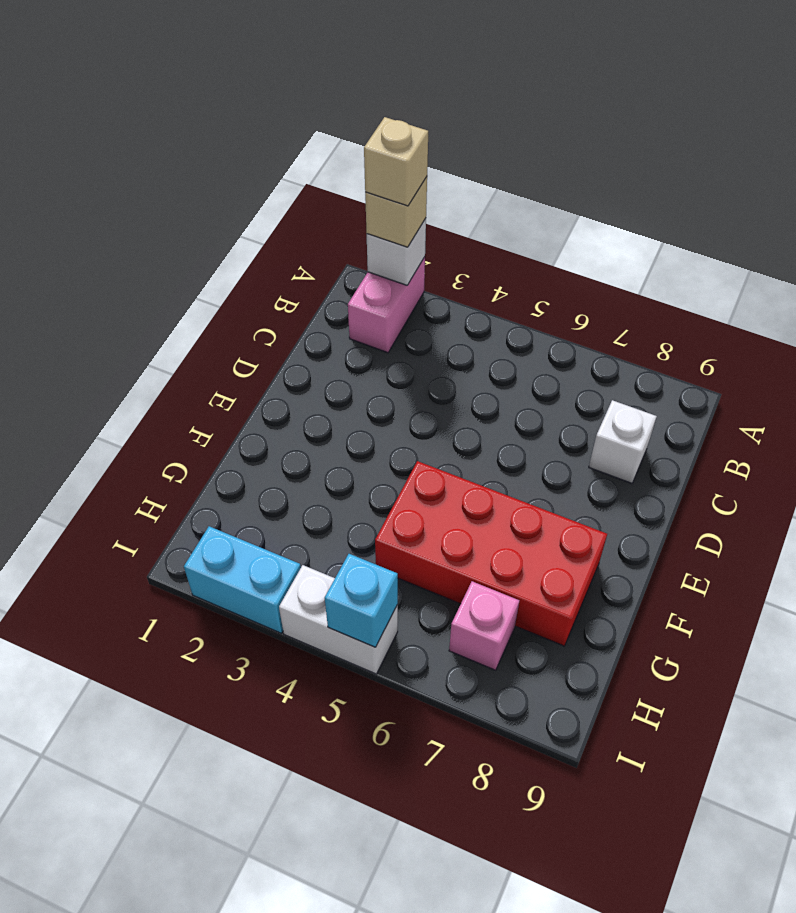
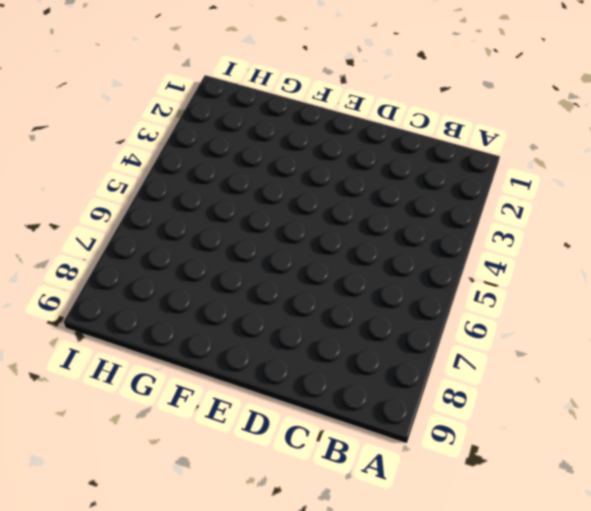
none -> pink brick A2:B2 level 1
none -> white brick C8 level 1

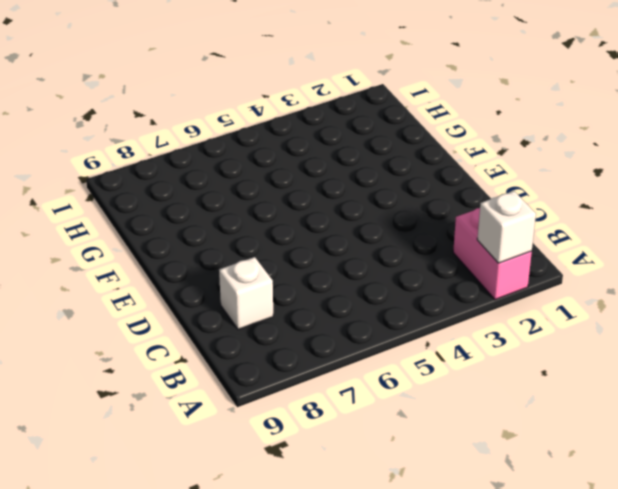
none -> red brick F5:G8 level 1
none -> pink brick H7 level 1

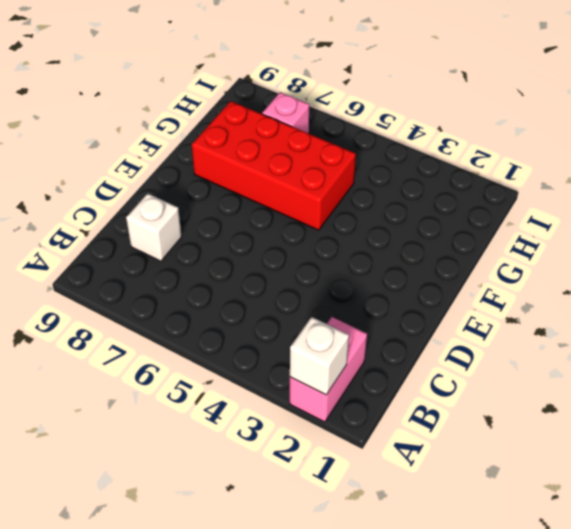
none -> cyan brick I2:I3 level 1
none -> white brick I4:I5 level 1

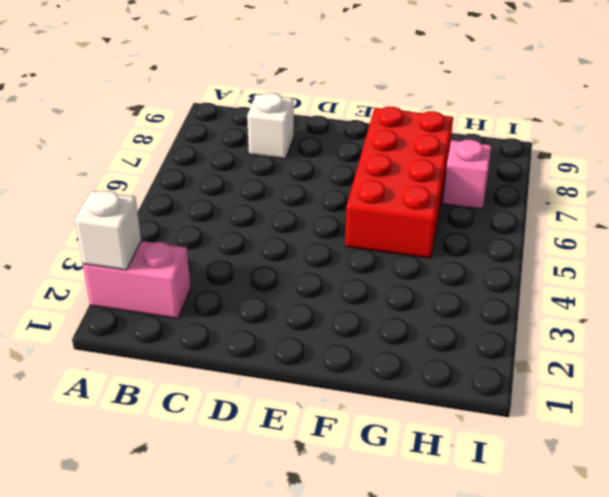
none -> cyan brick I2:I3 level 1
none -> white brick I4:I5 level 1

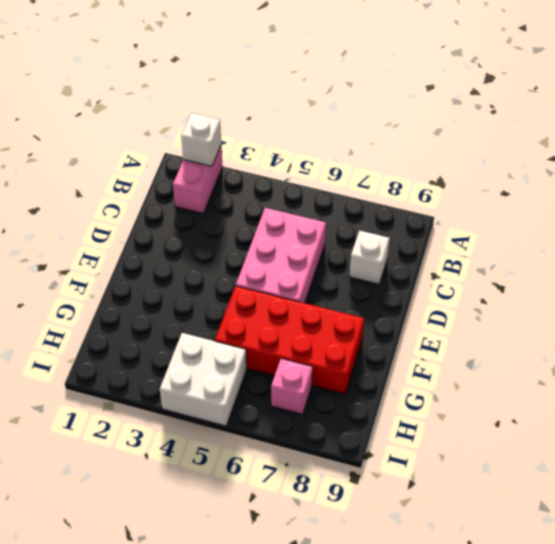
pink brick C5:E6 level 1 -> none
white brick H4:I5 level 1 -> white brick I4:I5 level 1
none -> cyan brick I2:I3 level 1
none -> cyan brick I5 level 2

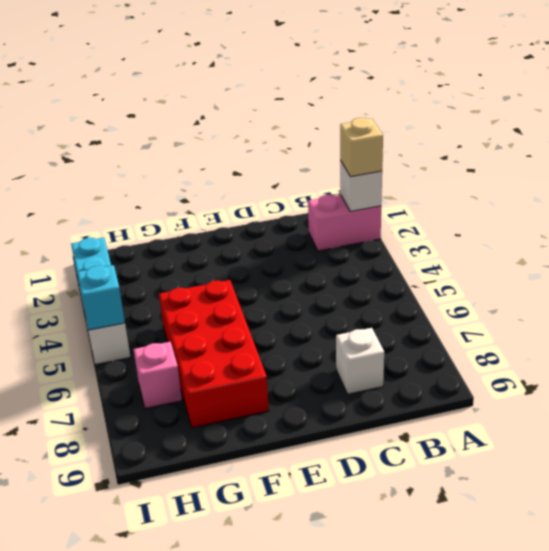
none -> tan brick A2 level 4

